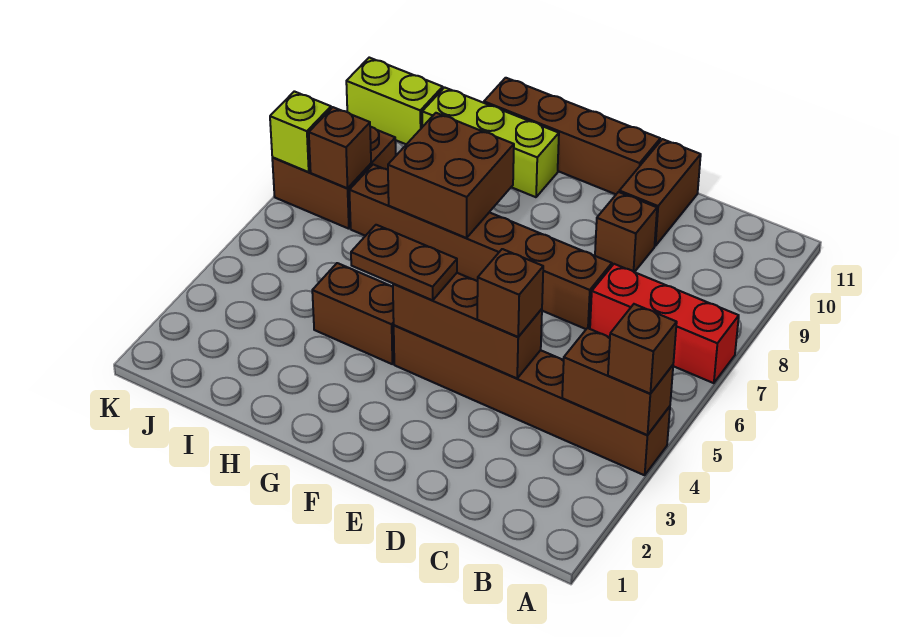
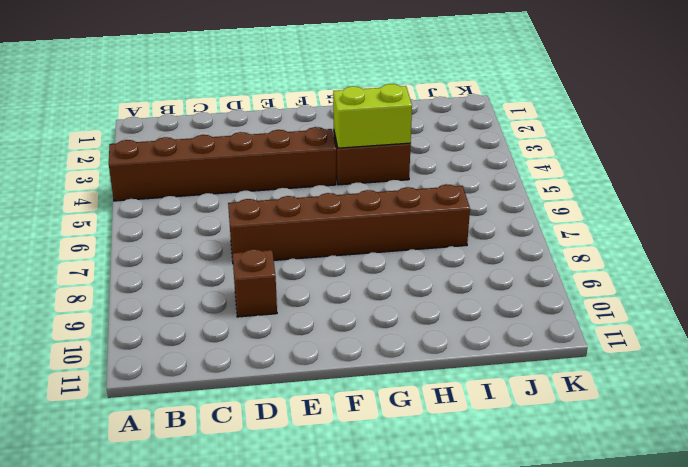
lime brick G4:H4 level 2 -> lime brick J10:K10 level 1
none -> red brick A7:C7 level 1
none -> brown brick D10:D11 level 1
none -> brown brick E11:H11 level 1

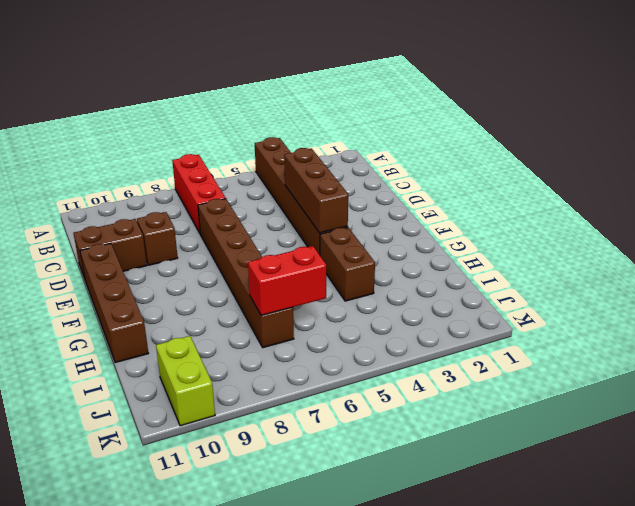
red brick I6:I7 level 2 -> none
none -> lime brick G10:I10 level 1
none -> brown brick J7:K8 level 1
none -> brown brick A4:B4 level 2

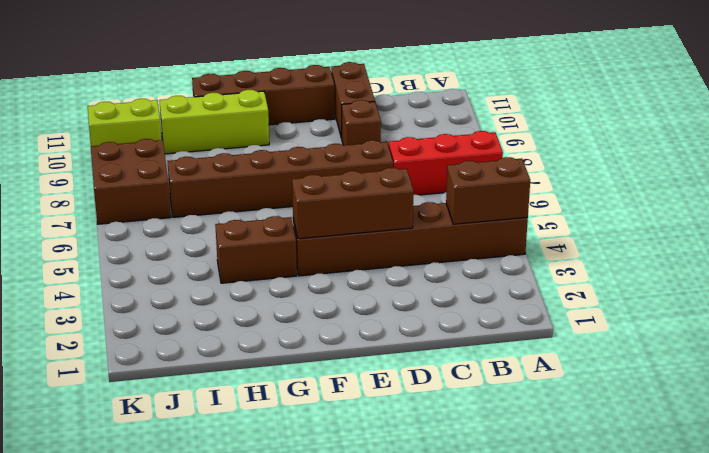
none -> brown brick G7:H8 level 2
none -> brown brick J7 level 2
none -> lime brick K7 level 2

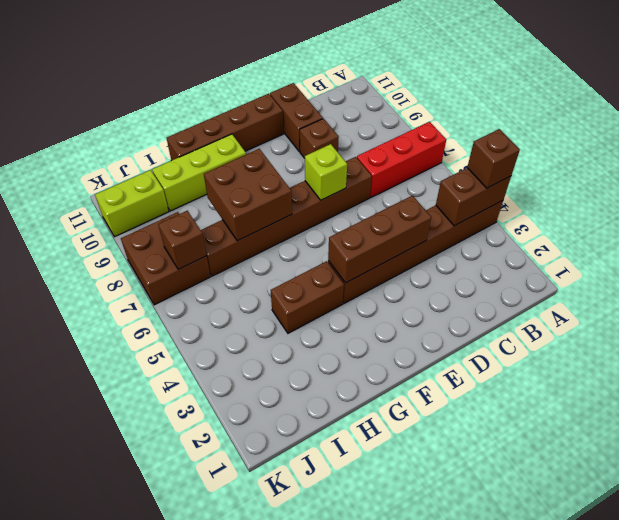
lime brick E7 level 2 -> lime brick K7 level 2
none -> brown brick D4 level 3
none -> brown plate F4:G4 level 3

